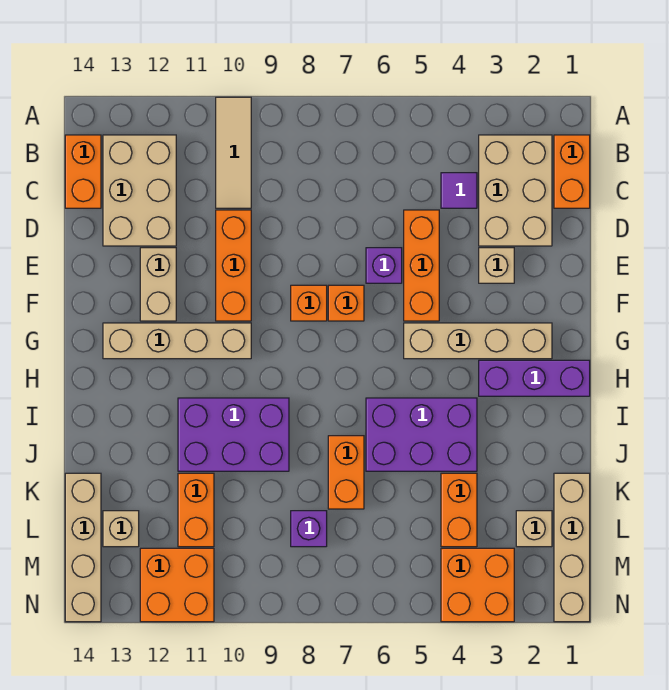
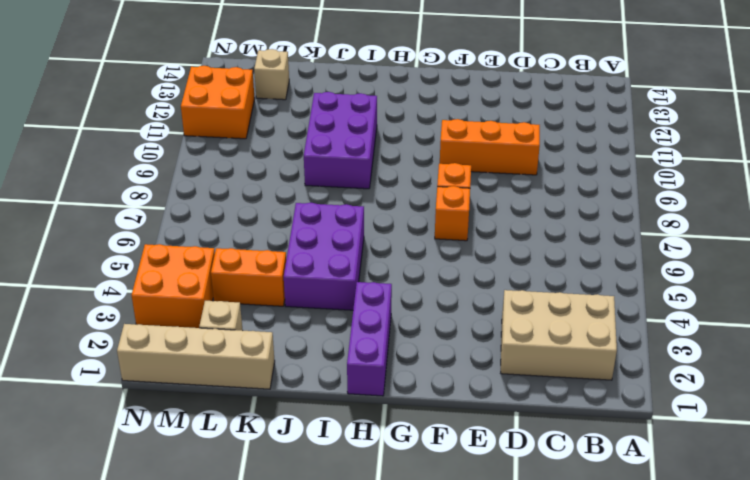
none -> tan tile A10:C10 level 1
none -> orange brick B1:C1 level 1
none -> tan brick B12:D13 level 1

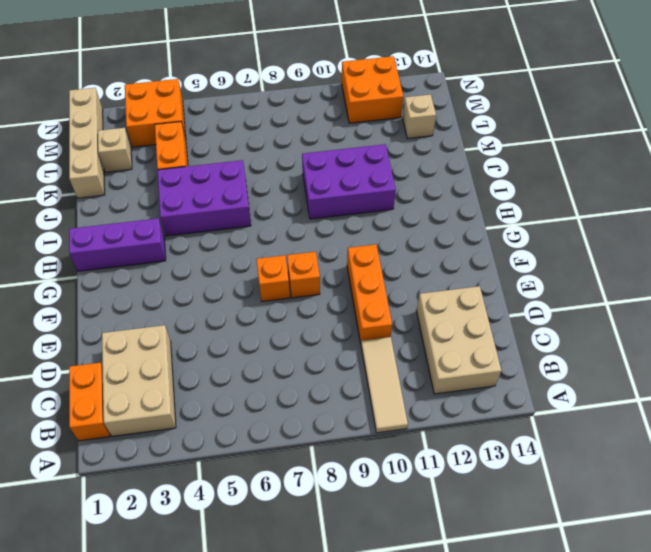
none -> orange brick B14:C14 level 1
none -> purple tile C4 level 1
none -> orange brick D5:F5 level 1

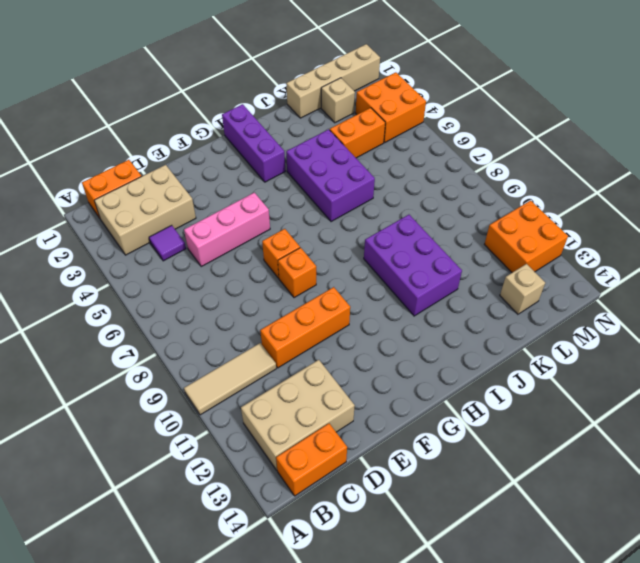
pink brick D5:F5 level 1 -> orange brick D5:F5 level 1
none -> tan brick E3 level 1
none -> purple brick E6 level 1
none -> tan brick E12:F12 level 1

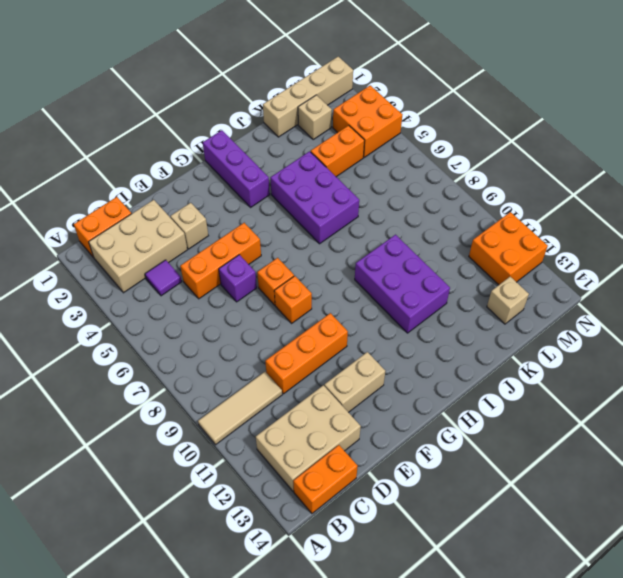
none -> tan brick G2:G5 level 1
none -> tan brick G10:G13 level 1
none -> orange brick J7:K7 level 1

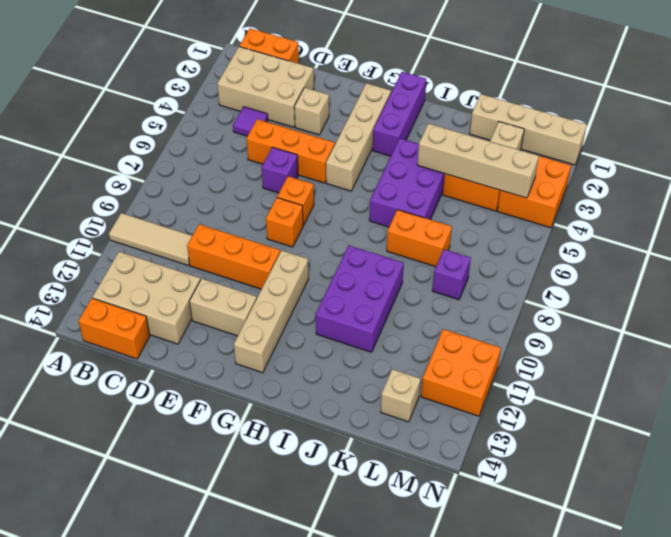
tan brick J4:M4 level 2 -> tan brick K14:N14 level 1
none -> orange brick K11:L11 level 1

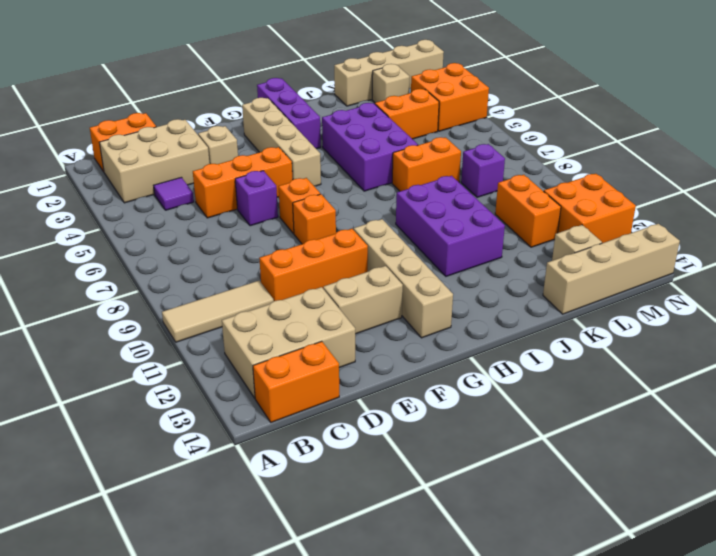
orange brick L10:L11 level 1 -> orange brick K11:L11 level 1

